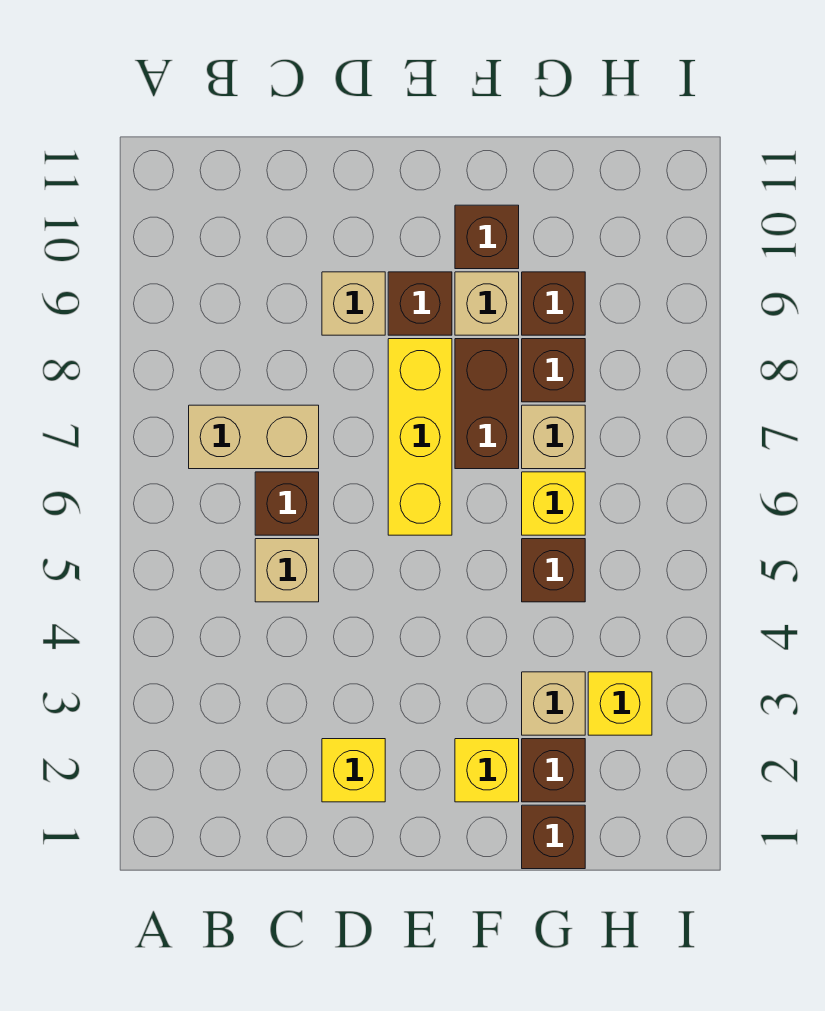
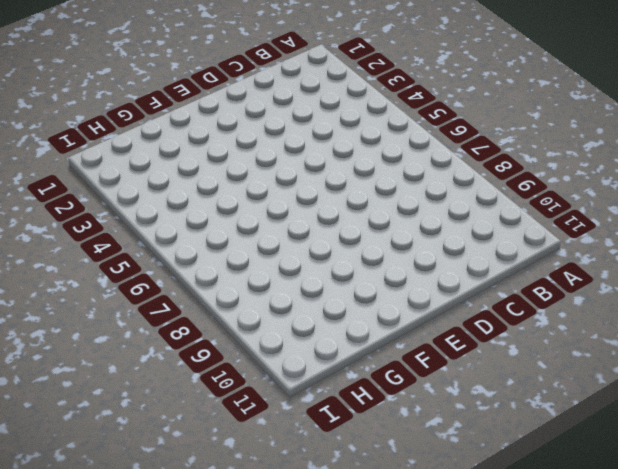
none -> tan brick B7:C7 level 1
none -> tan brick C5 level 1
none -> brown brick C6 level 1

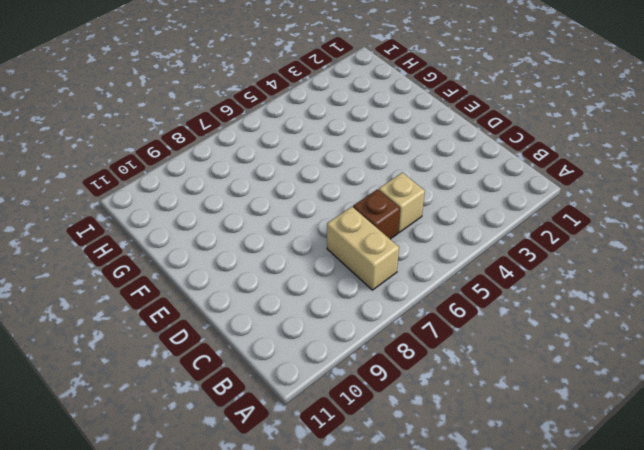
none -> yellow brick D2 level 1
none -> tan brick D9 level 1
none -> yellow brick E6:E8 level 1

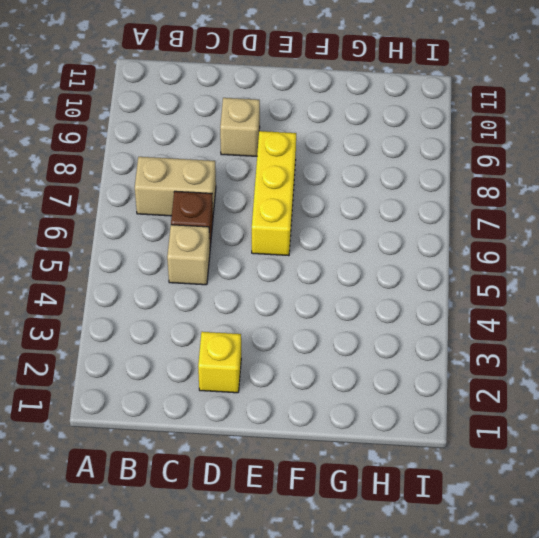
none -> brown brick E9 level 1
none -> yellow brick F2 level 1
none -> brown brick F7:F8 level 1

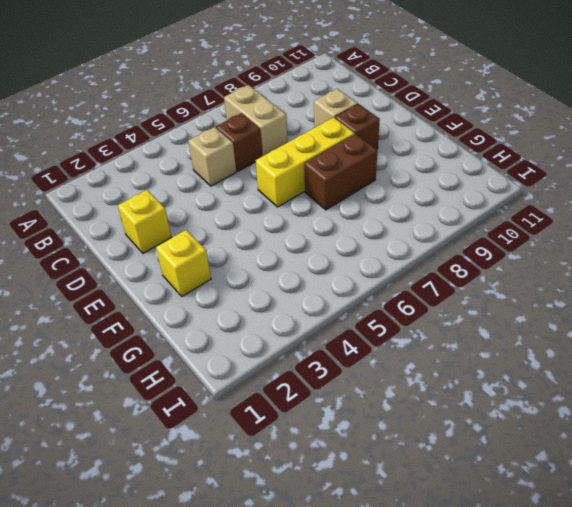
none -> tan brick F9 level 1
none -> brown brick F10 level 1
none -> brown brick G1 level 1

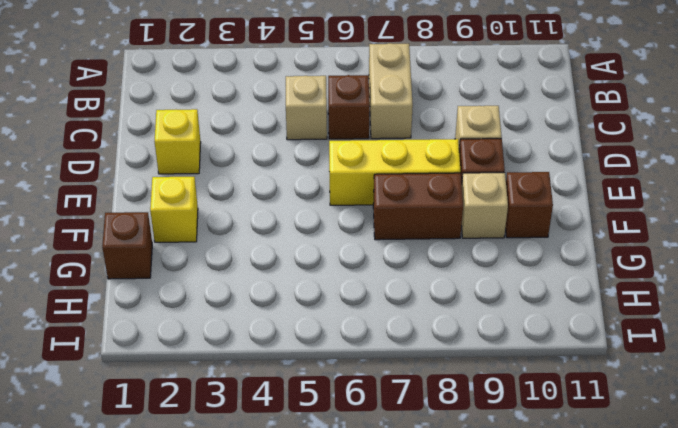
none -> brown brick G2 level 1
none -> tan brick G3 level 1
none -> brown brick G5 level 1

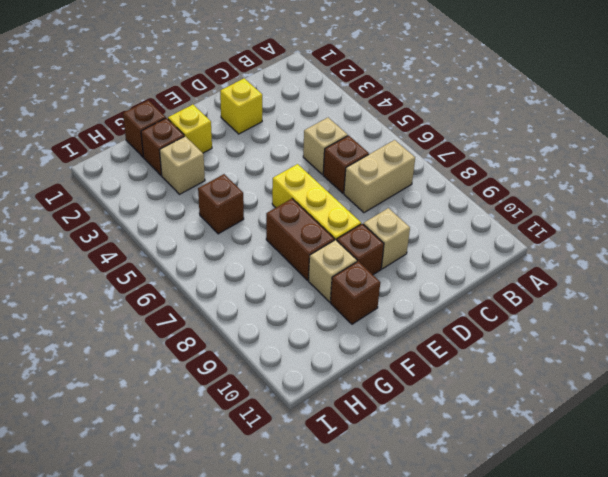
none -> yellow brick G6 level 1
none -> tan brick G7 level 1
none -> brown brick G8 level 1

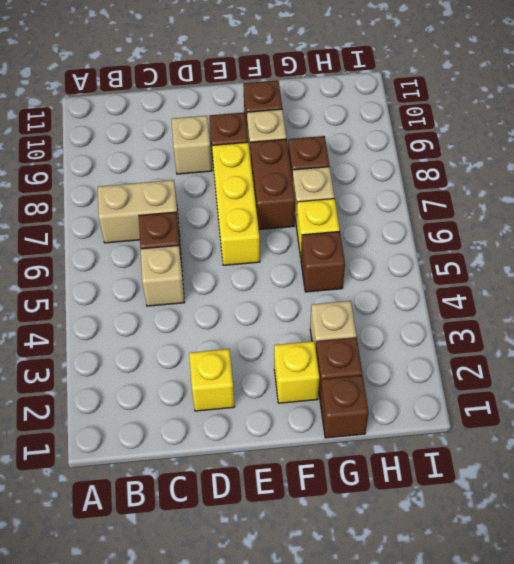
none -> brown brick G9 level 1
none -> yellow brick H3 level 1

